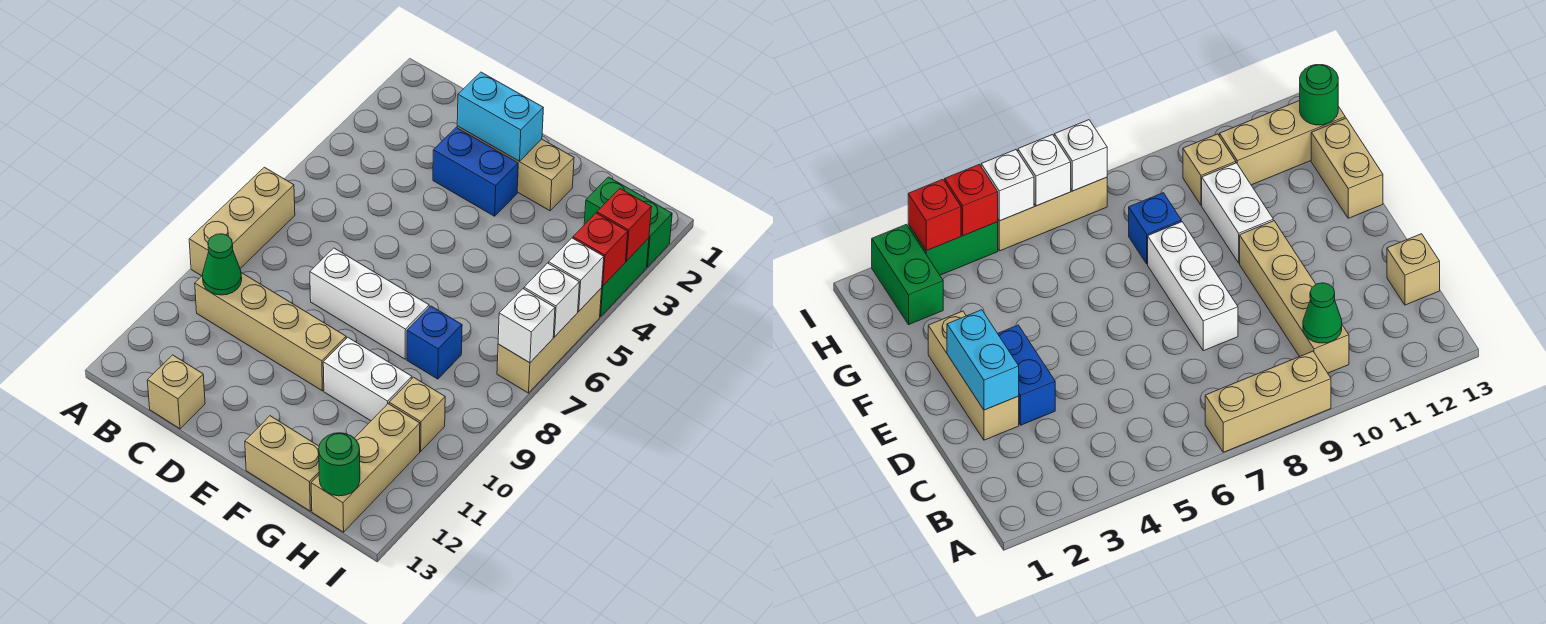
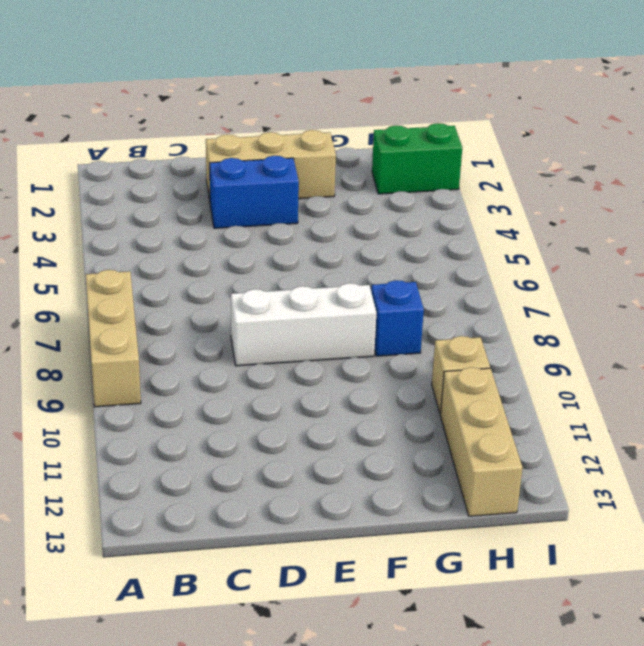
none -> tan brick B10:E10 level 1
none -> tan brick C13 level 1
none -> white brick F10:G10 level 1

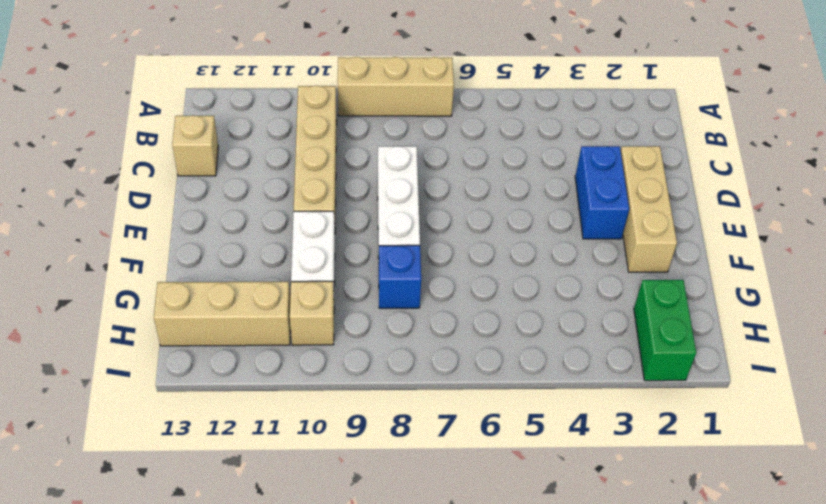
none -> tan brick F13:G13 level 1
none -> green brick I3:I4 level 1
none -> tan brick I5:I7 level 1

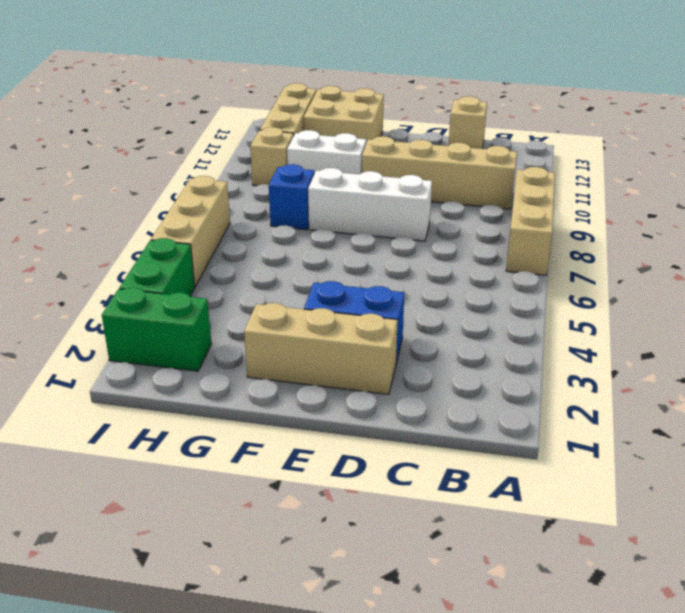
tan brick F12:G13 level 1 -> tan brick F13:G13 level 1
none -> green cone B10 level 2
none -> cyan brick D2:E2 level 2
none -> green round brick H13 level 2

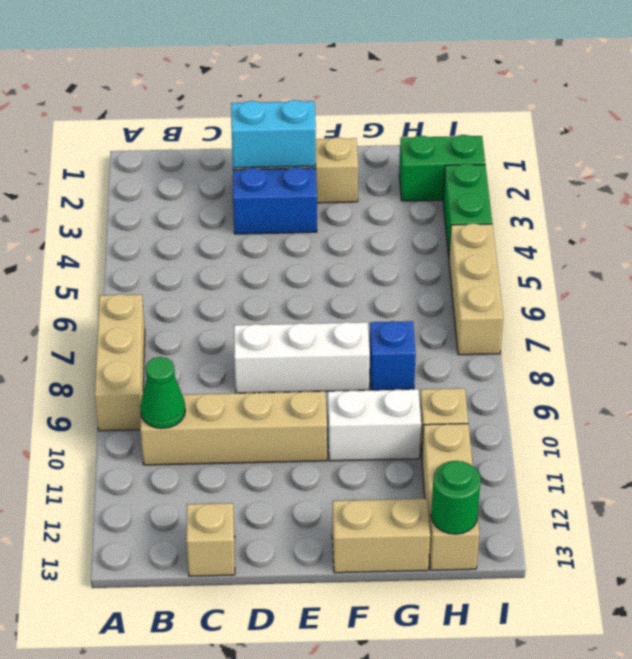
none -> red brick I3 level 2
none -> red brick I4 level 2
none -> white brick I5 level 2

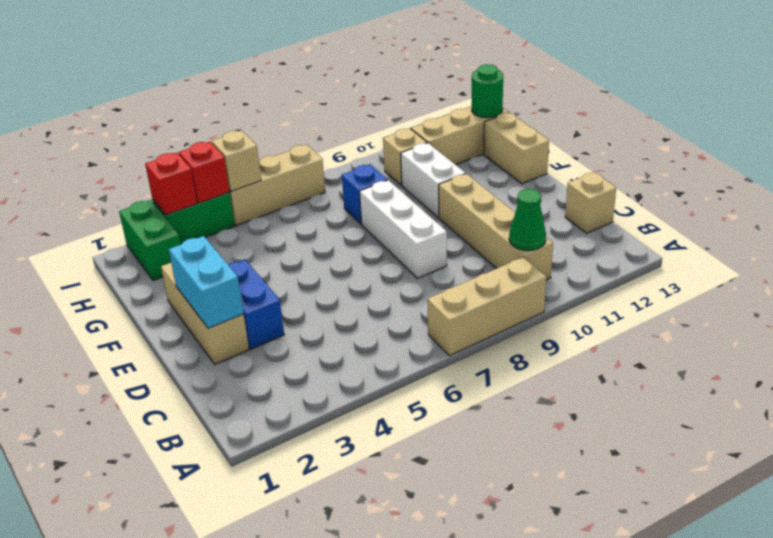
tan brick I5 level 2 -> white brick I5 level 2
none -> white brick I6 level 2
none -> white brick I7 level 2

